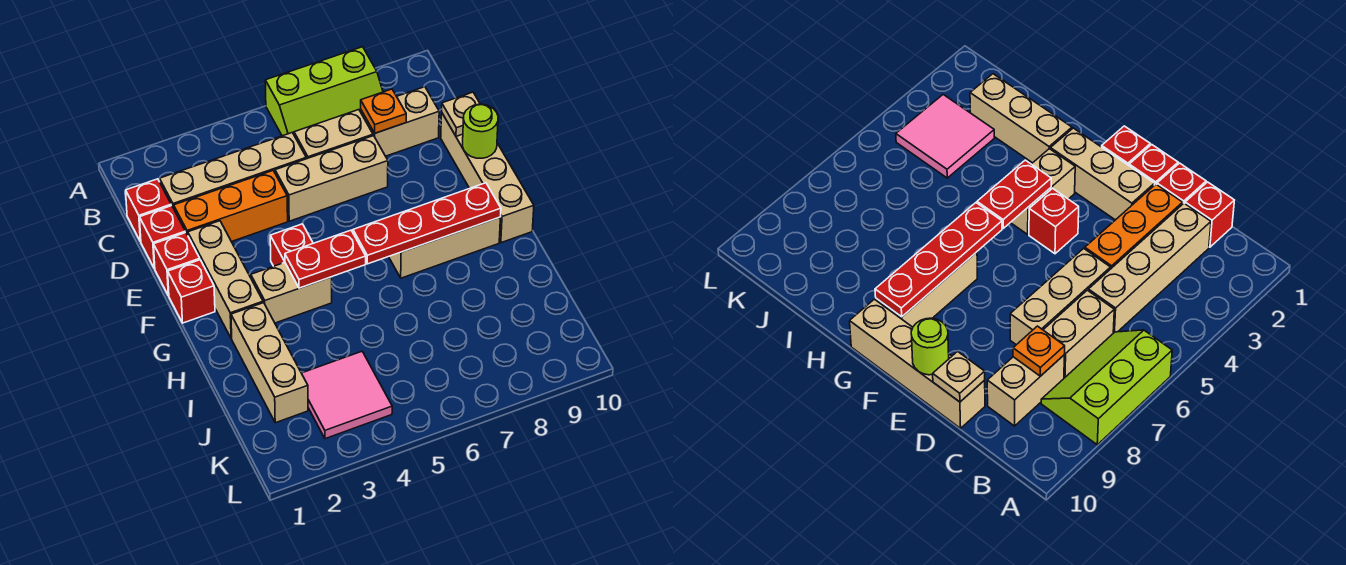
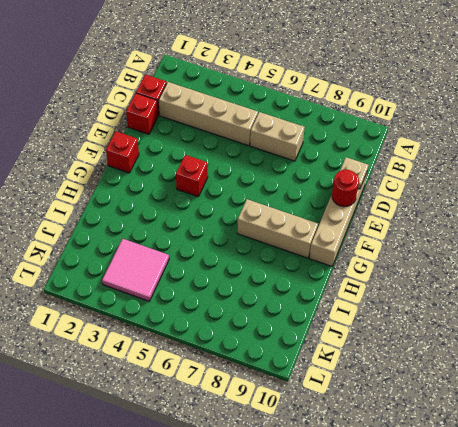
red round brick E10 level 2 -> lime round brick E10 level 2
none -> lime slope A6:B8 level 1 top A
none -> tan brick C8:C9 level 1
none -> orange brick D2:D4 level 1

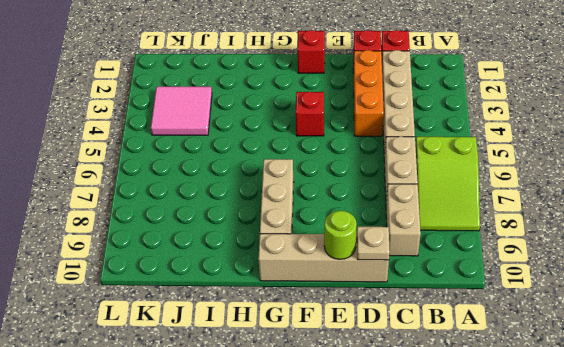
lime slope A6:B8 level 1 top 6 -> lime slope A6:B8 level 1 top A
none -> tan brick D5:D7 level 1
none -> red brick E1 level 1
none -> tan brick E2:G2 level 1

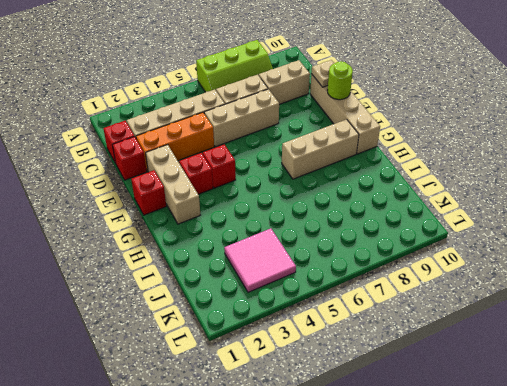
red brick F3 level 1 -> red brick E1 level 1
none -> tan brick G3:G4 level 1
none -> tan brick H2:J2 level 1
none -> orange plate C8 level 2

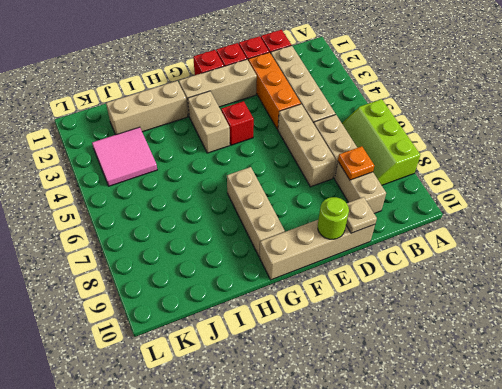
none -> red plate G4:G5 level 2
none -> red plate G6:G9 level 2

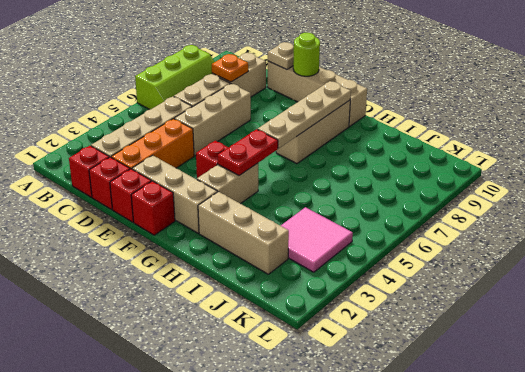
tan plate G6:G9 level 2 -> red plate G6:G9 level 2

